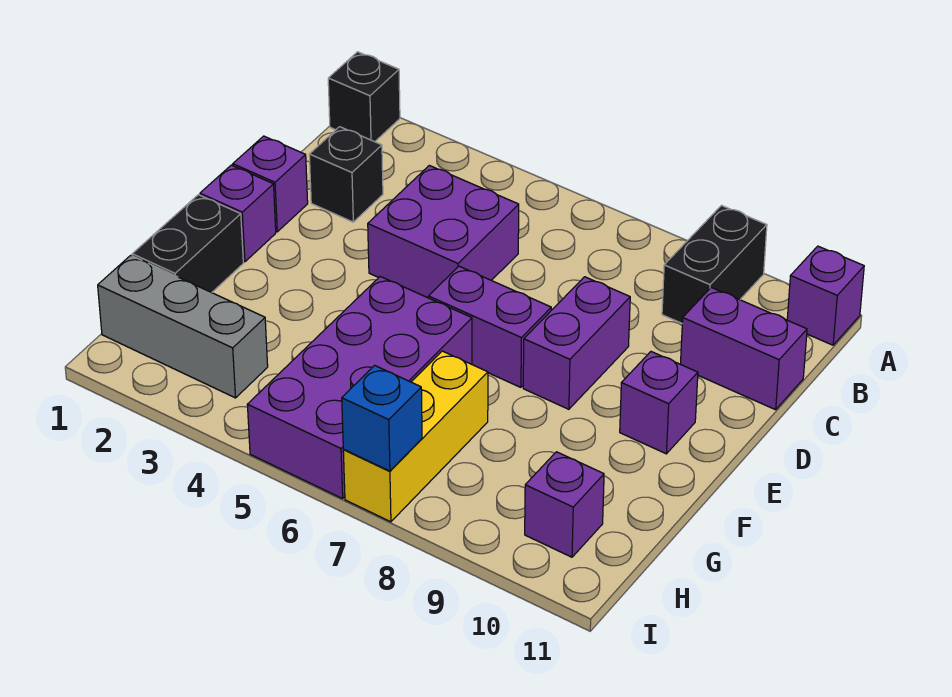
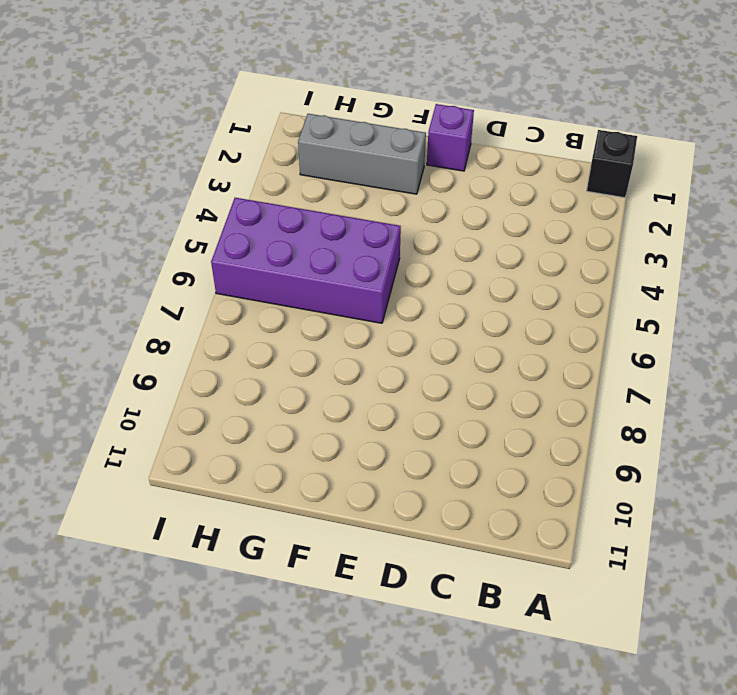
grey brick F2:H2 level 1 -> grey brick H1:H3 level 1
none -> black brick A9:B9 level 1
none -> purple brick A11 level 1
none -> black brick C2 level 1

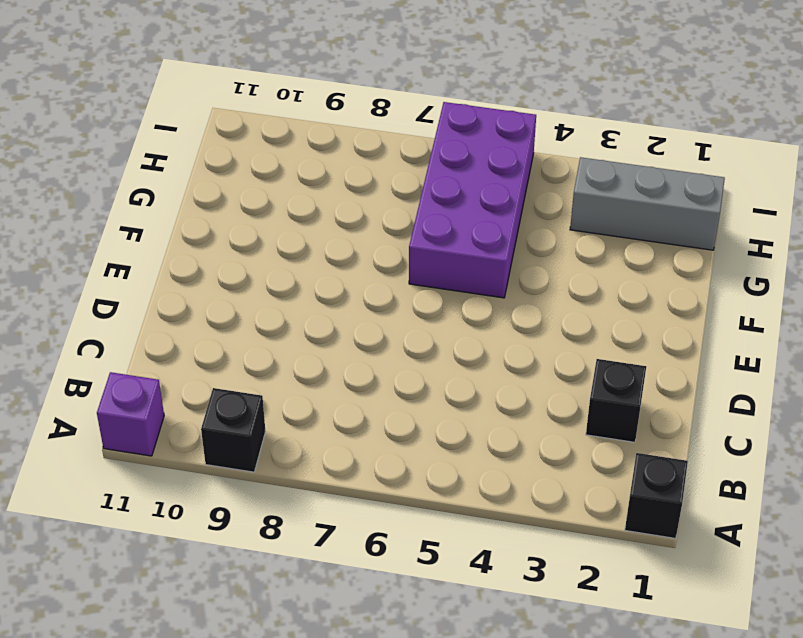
black brick A9 level 1 -> black brick A9:B9 level 1
none -> purple brick C4:D5 level 1
none -> purple brick C10:C11 level 1
none -> purple brick D1 level 1

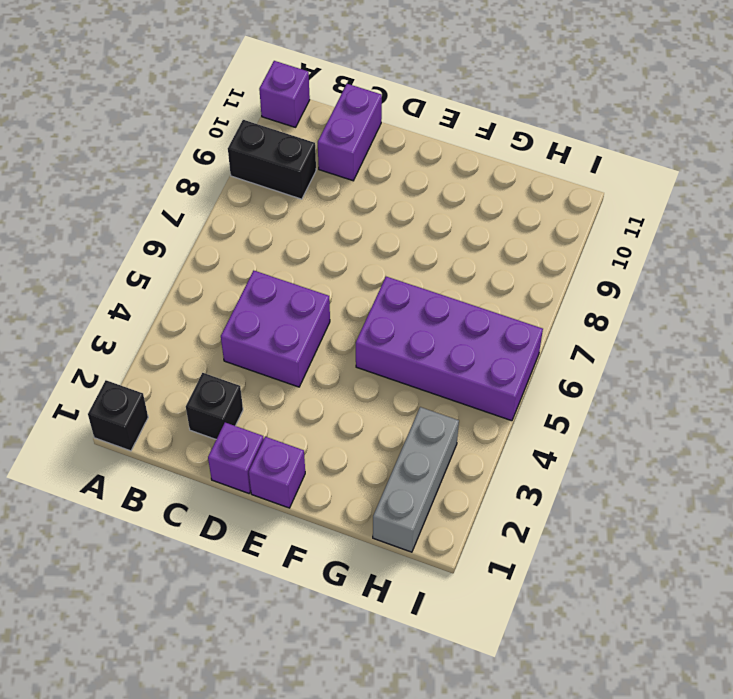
none -> purple brick D8:E8 level 1
none -> purple brick E6:E7 level 1
none -> purple brick E10 level 1

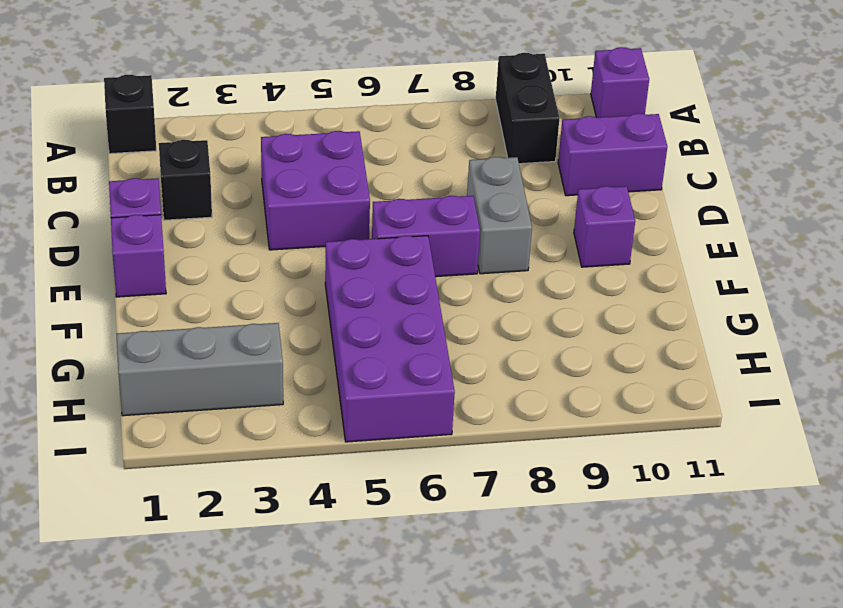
grey brick D8:E8 level 1 -> purple brick D8:E8 level 1
none -> black brick F1:G1 level 1
none -> yellow brick G7:I7 level 1
none -> purple brick H10 level 1

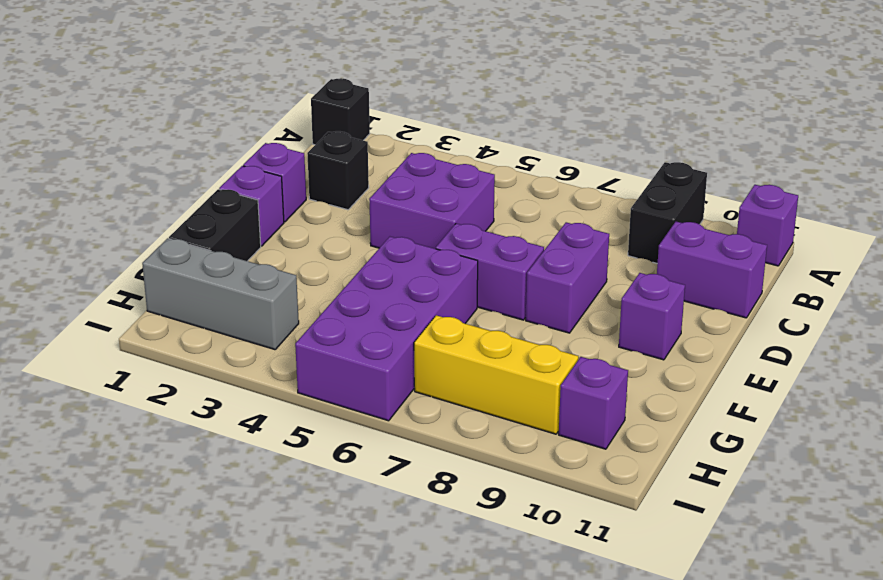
yellow brick H7:H9 level 1 -> yellow brick G7:I7 level 1
none -> blue brick I7 level 2

